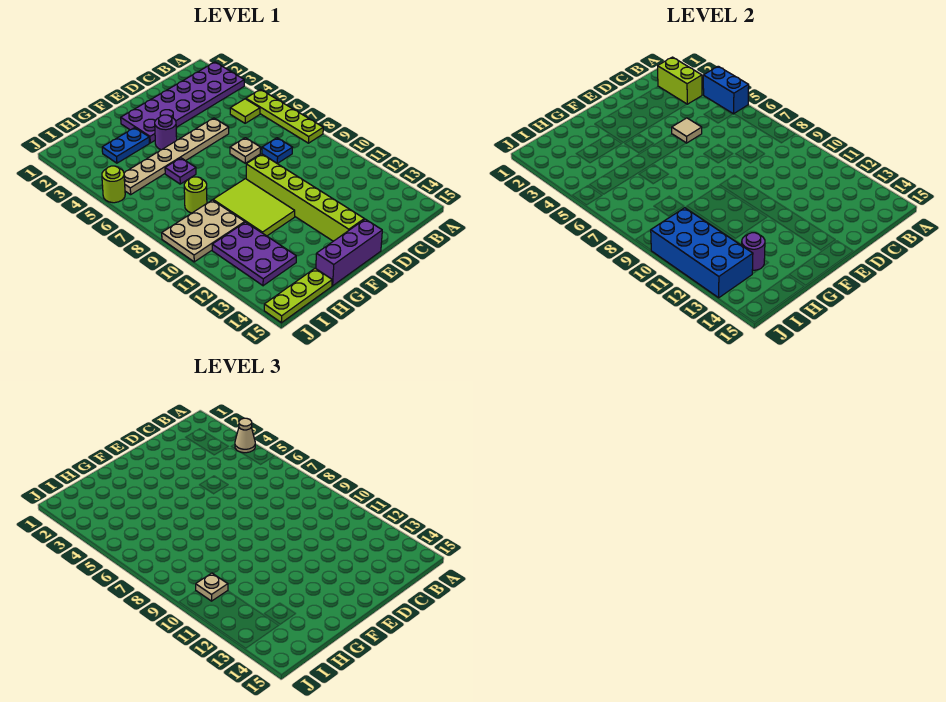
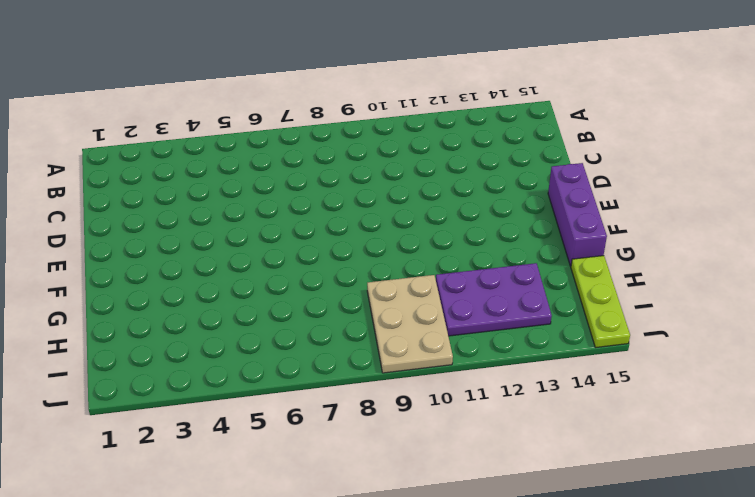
none -> purple plate A2:F3 level 1
none -> lime plate A5:A8 level 1
none -> lime tile B5 level 1

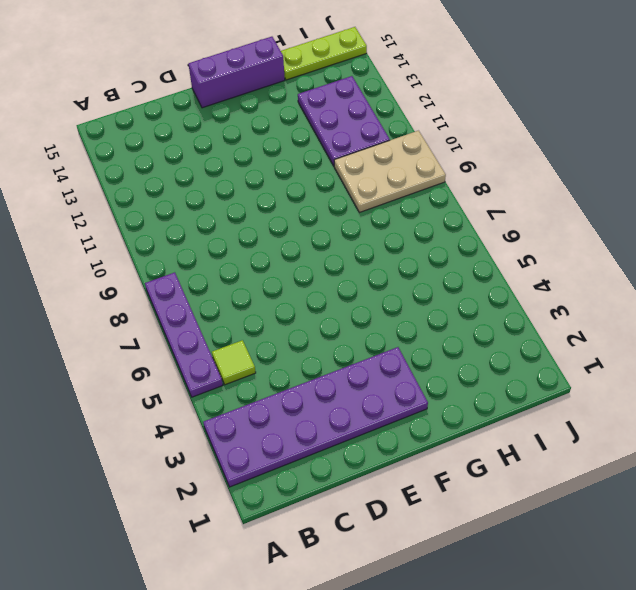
purple plate A5:A8 level 1 -> lime plate A5:A8 level 1
none -> blue plate C8 level 1
none -> tan plate D5:I5 level 1
none -> tan plate D7 level 1

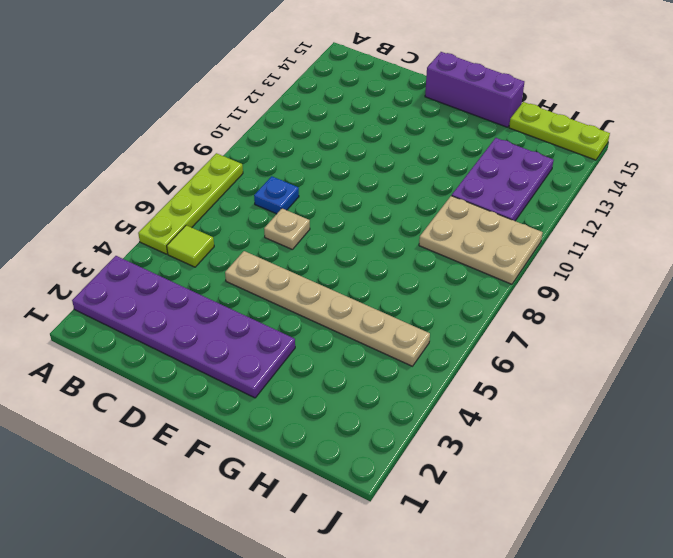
none -> lime brick E9:E14 level 1
none -> purple round brick F4 level 1
none -> lime tile F9:G11 level 1

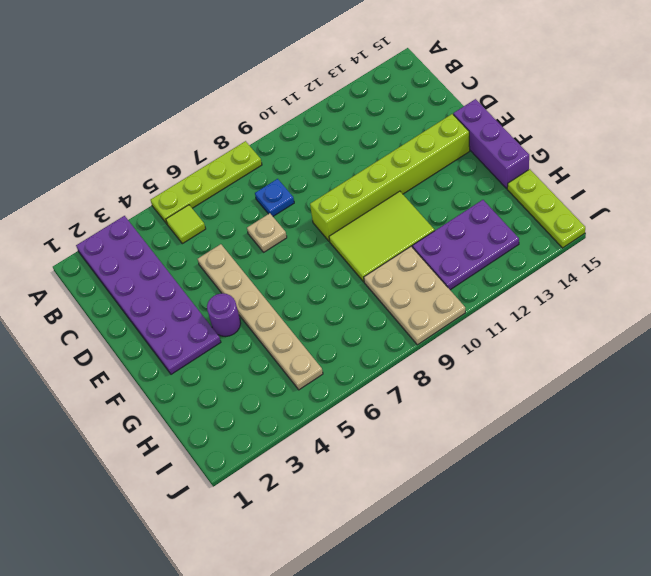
none -> blue plate G3:H3 level 1
none -> purple plate G6 level 1
none -> lime round brick H8 level 1

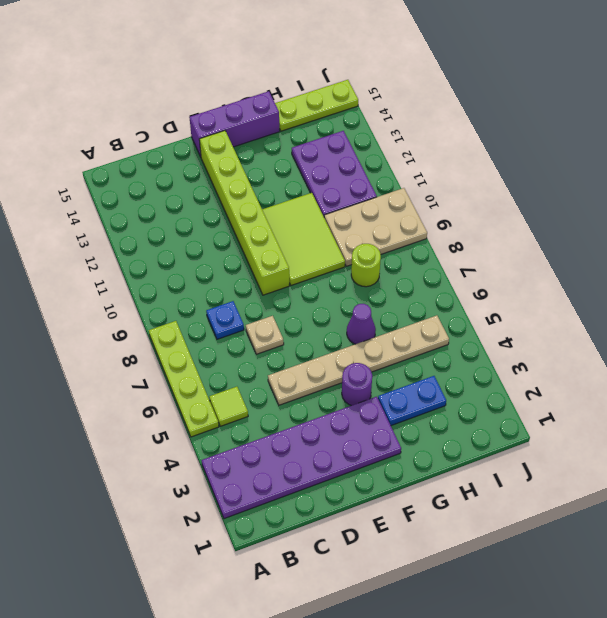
purple cone G6 level 1 -> purple plate G6 level 1
none -> lime round brick J5 level 1
none -> blue brick A4:A5 level 2
none -> lime brick B2:B3 level 2

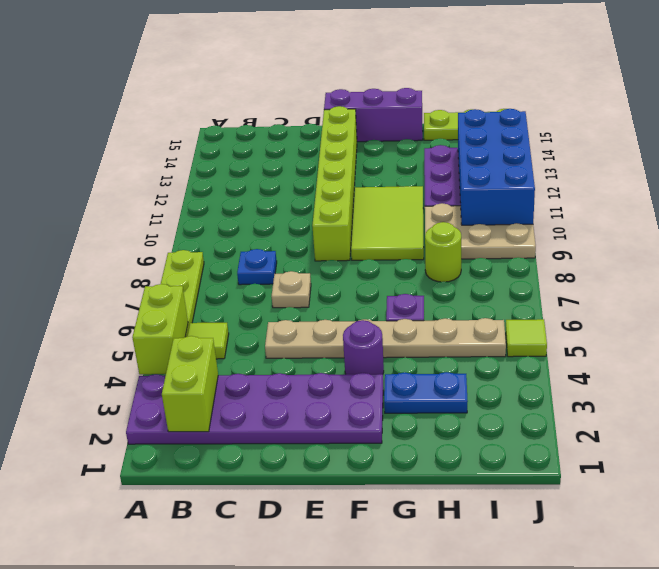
lime brick A4:A5 level 2 -> blue brick A4:A5 level 2
lime tile J5 level 1 -> lime round brick J5 level 1
none -> tan tile D5 level 2
none -> purple round brick H13 level 2
none -> tan cone A4 level 3

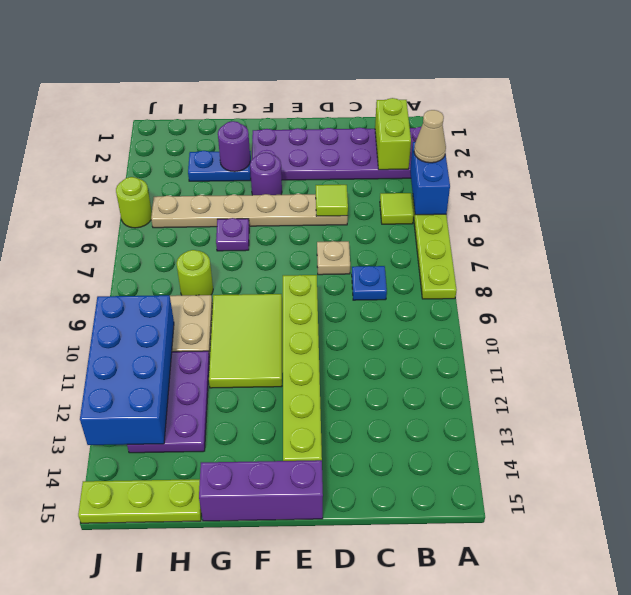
lime tile D5 level 2 -> tan tile D5 level 2
purple round brick G3 level 2 -> purple round brick H13 level 2
none -> tan plate I10 level 3

